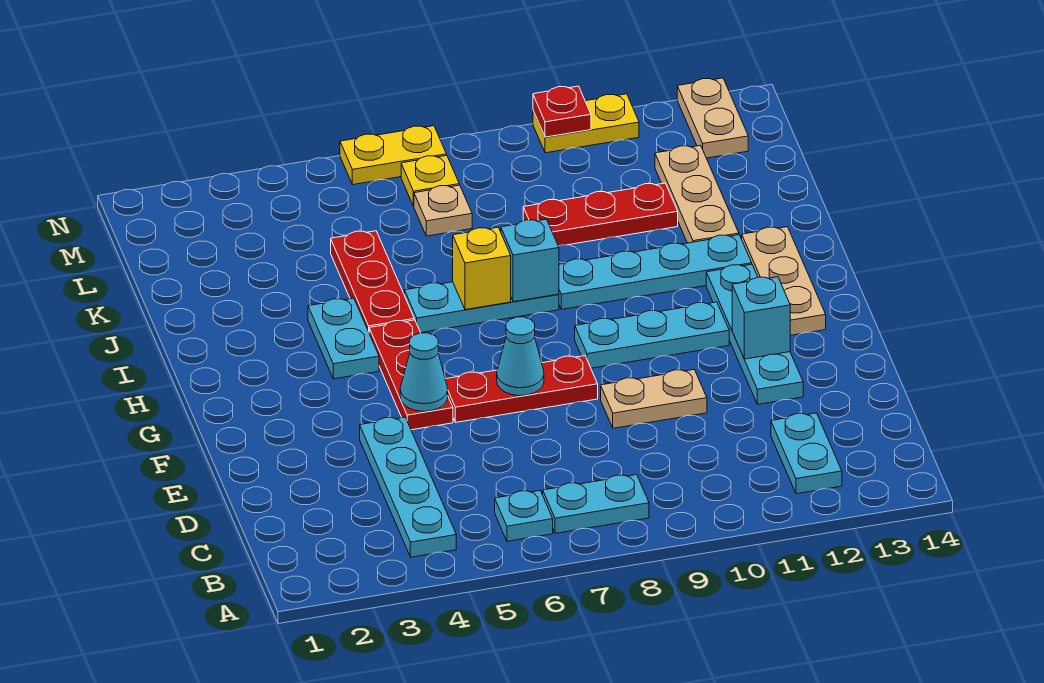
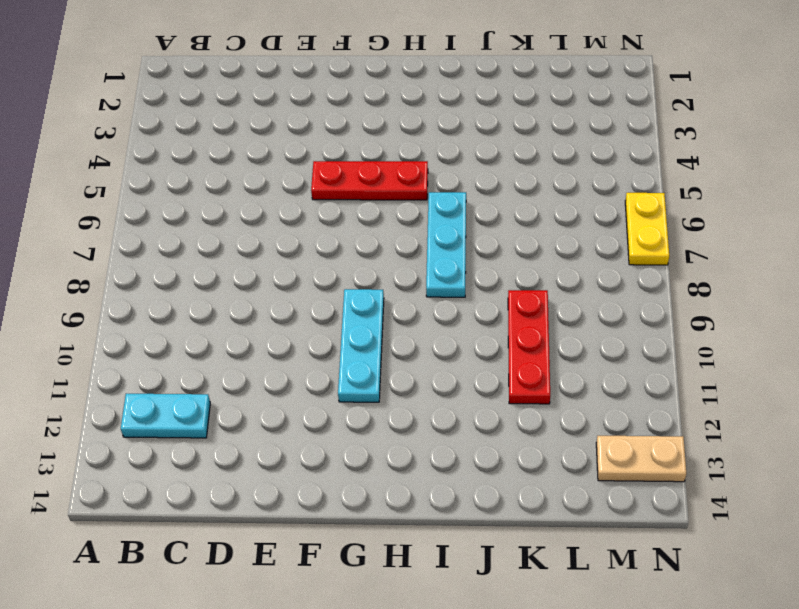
none -> cyan plate B4:E4 level 1
none -> cyan plate B6 level 1
none -> cyan plate B7:B8 level 1

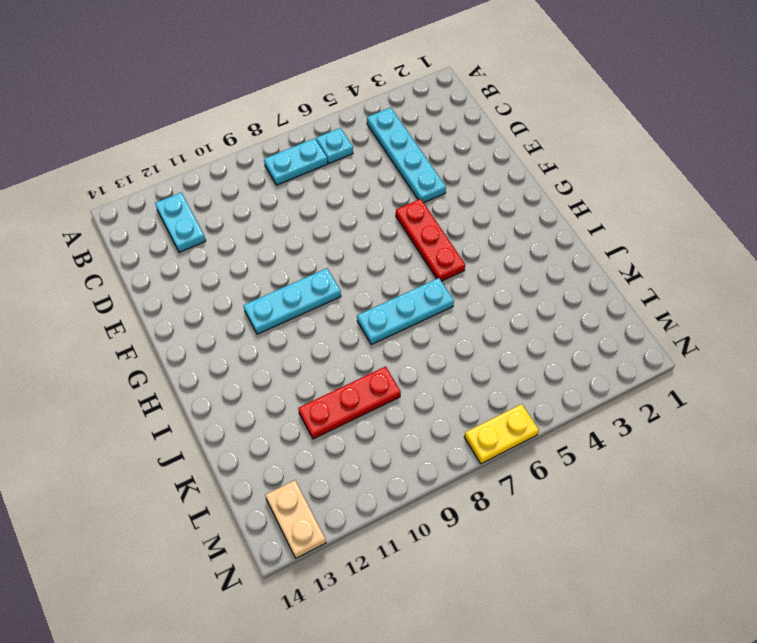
none -> tan plate E9:E10 level 1
none -> cyan plate E12:H12 level 1
none -> red plate F6:F8 level 1

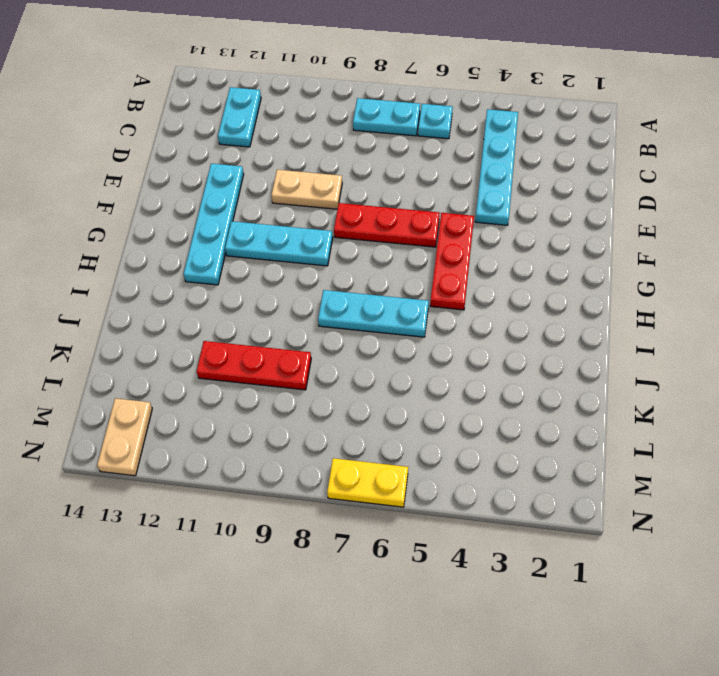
none -> tan plate G13:I13 level 1
none -> cyan plate H4:I4 level 1
none -> red plate I5:K5 level 1

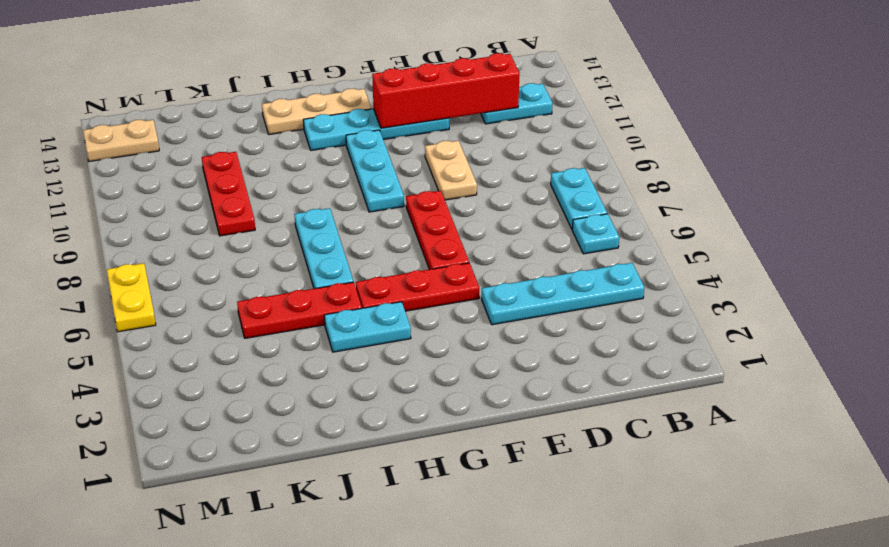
red brick C12:F12 level 2 -> cyan brick F12 level 2
none -> cyan plate I9:I12 level 1
none -> tan plate J12:L12 level 1
none -> tan plate L7 level 1

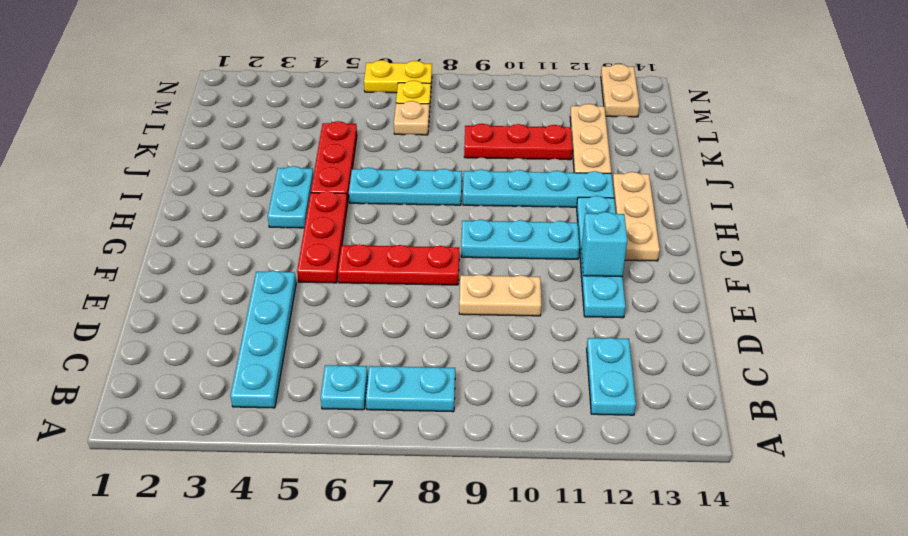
none -> yellow plate N10:N11 level 1
none -> cyan cone F5 level 2
none -> cyan cone F7 level 2

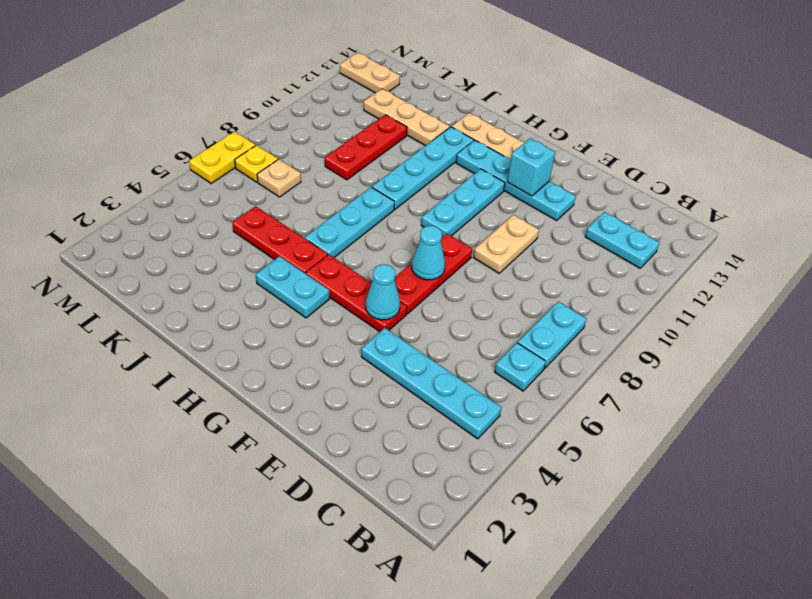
none -> yellow plate N10:N11 level 1
none -> yellow brick I7 level 2
none -> cyan brick I8 level 2

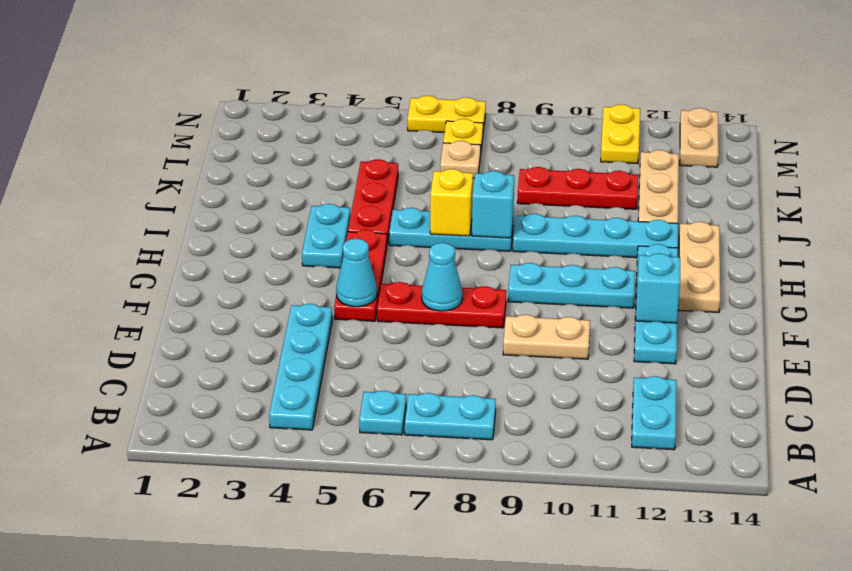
yellow plate M11:N11 level 1 -> yellow plate N10:N11 level 1
none -> red plate N10 level 2

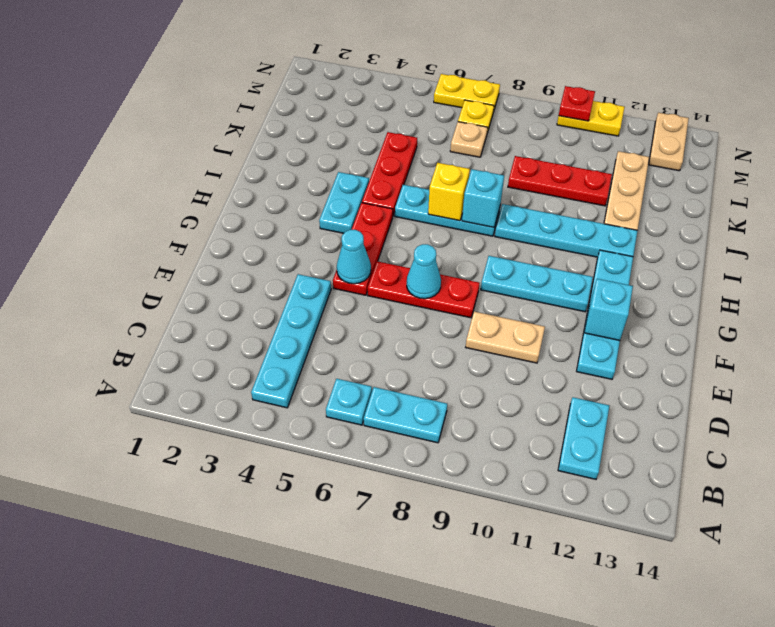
none -> tan plate G13:I13 level 1

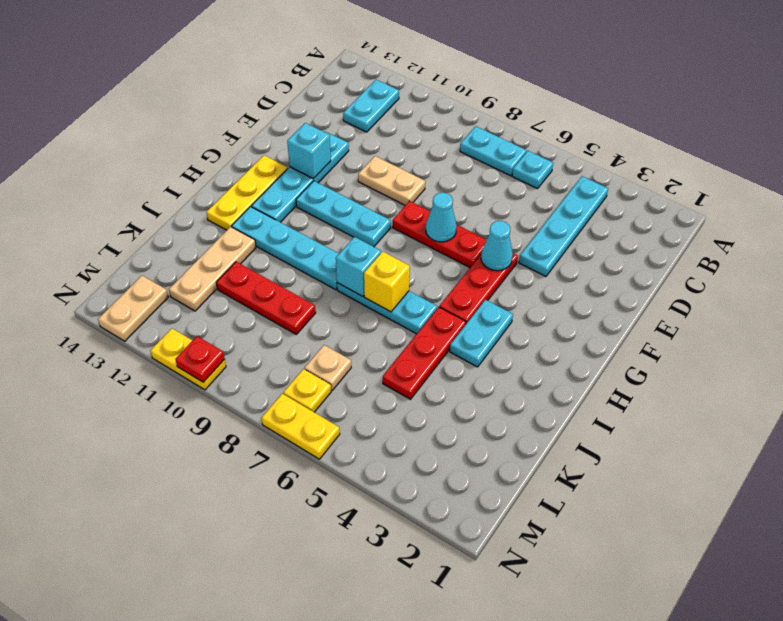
yellow plate G13:I13 level 1 -> tan plate G13:I13 level 1

